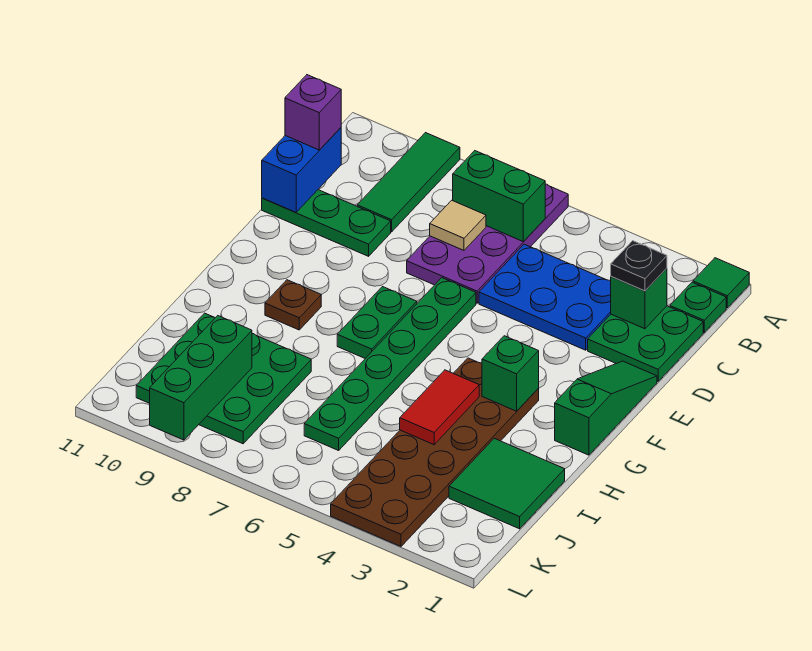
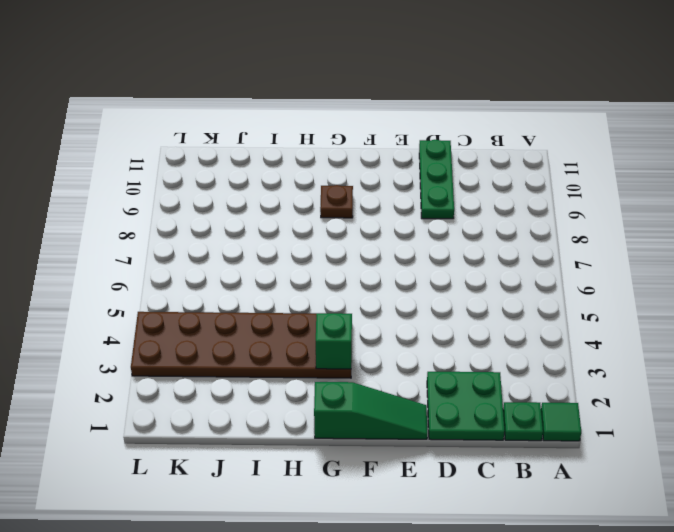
none -> purple plate A6:D7 level 1
none -> green tile A9:C9 level 1
none -> blue plate C3:D5 level 1

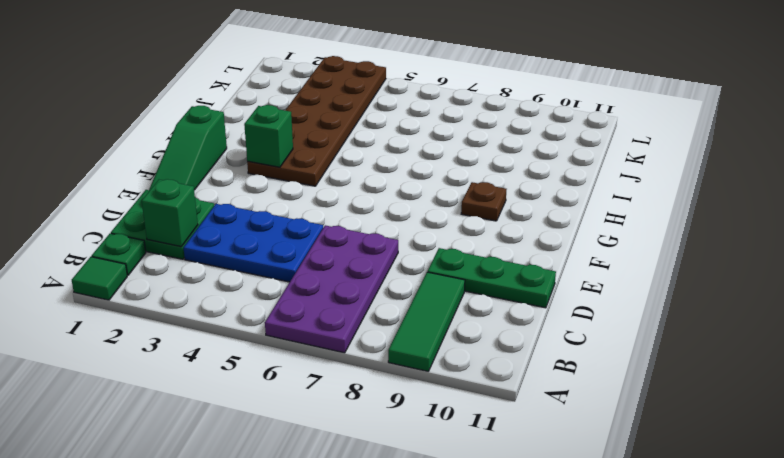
none -> green plate E6:J6 level 1
none -> green plate F7:G7 level 1
none -> green tile I1:J2 level 1

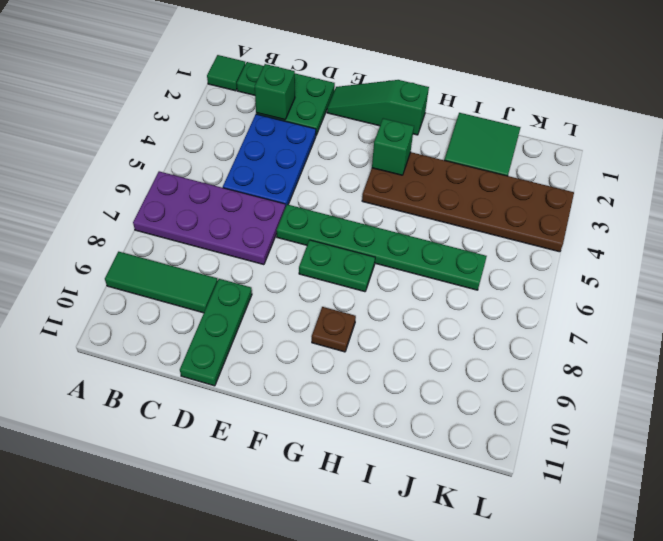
none -> green plate I8:K10 level 1
none -> green brick B6:B7 level 2
none -> tan tile C7 level 2

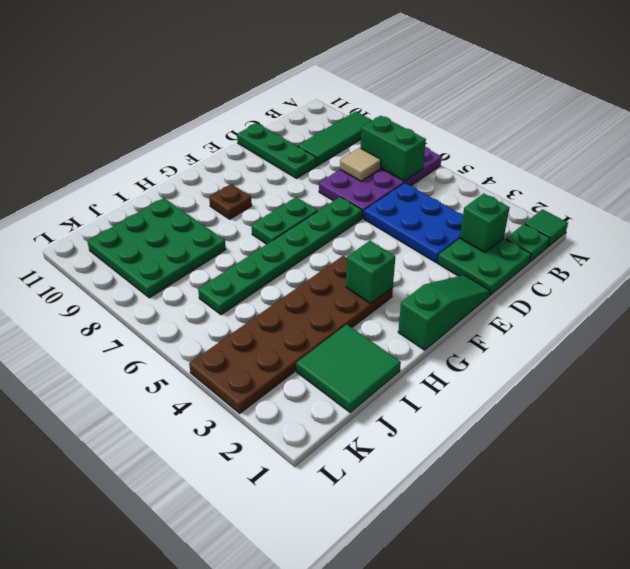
none -> blue brick C11:D11 level 2
none -> red tile H4:I4 level 2
none -> green brick J9:L9 level 2

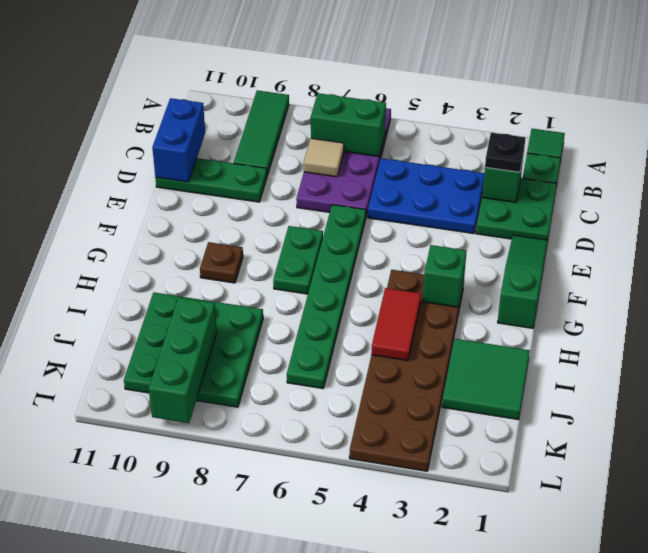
none -> purple brick C11 level 3

